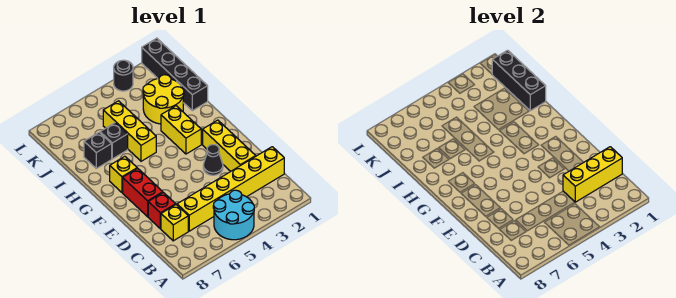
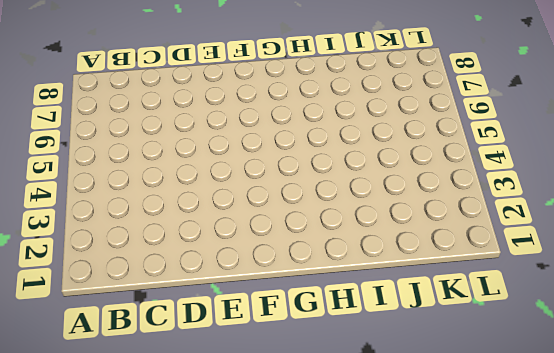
none -> cyan round brick A4:B5 level 1
none -> yellow brick C1:C6 level 1
none -> yellow brick C7 level 1

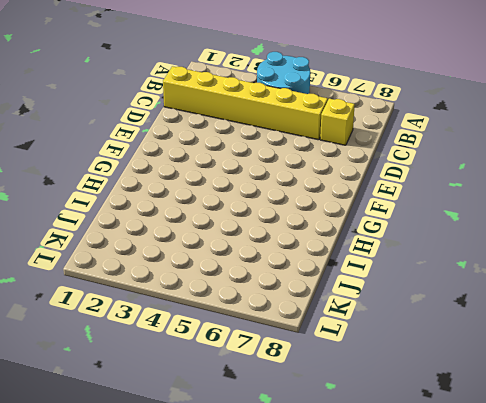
none -> yellow brick D2:F2 level 1
none -> red brick D7 level 1
none -> black cone E3 level 1

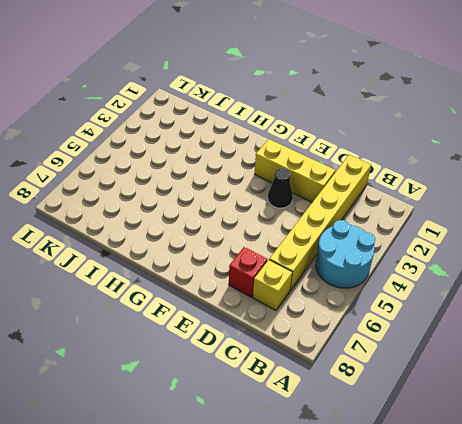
none -> red brick E7:F7 level 1
none -> yellow brick G3:H3 level 1
none -> yellow brick G7 level 1

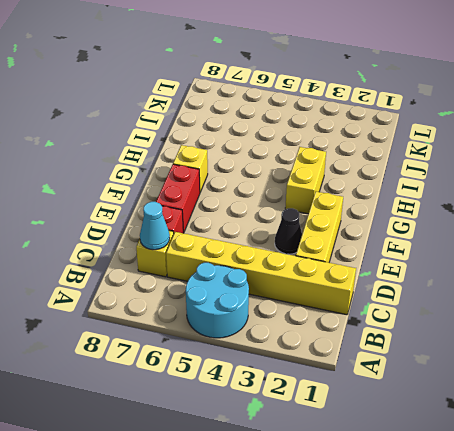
cyan cone C7 level 2 -> none
none -> yellow brick H5:J5 level 1
none -> black brick I1:L1 level 1
none -> yellow round brick I2:J3 level 1

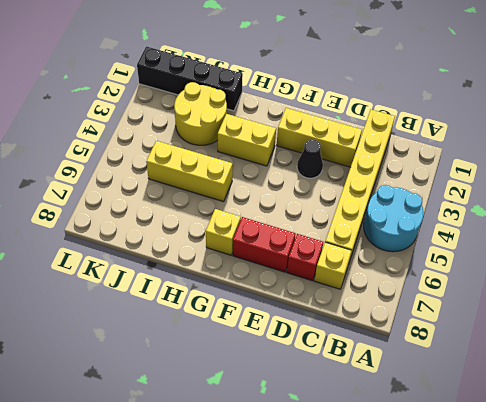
none -> black brick I6 level 1
none -> black brick I7 level 1
none -> black round brick L3 level 1

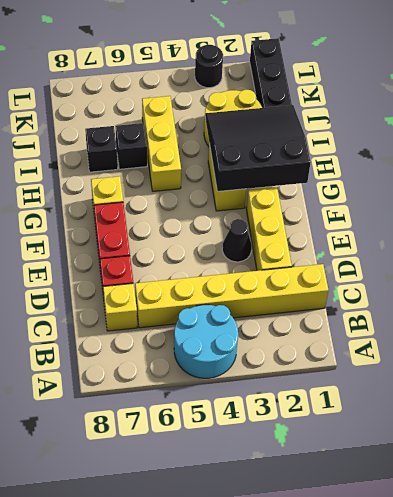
black slope G1:I3 level 2 top G -> black brick I1:K1 level 2
none -> yellow brick C1:C3 level 2

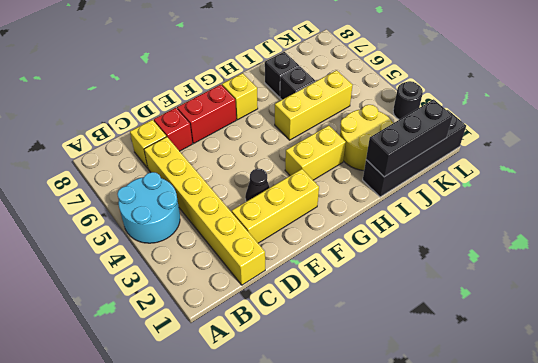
none -> yellow brick C1:C3 level 2

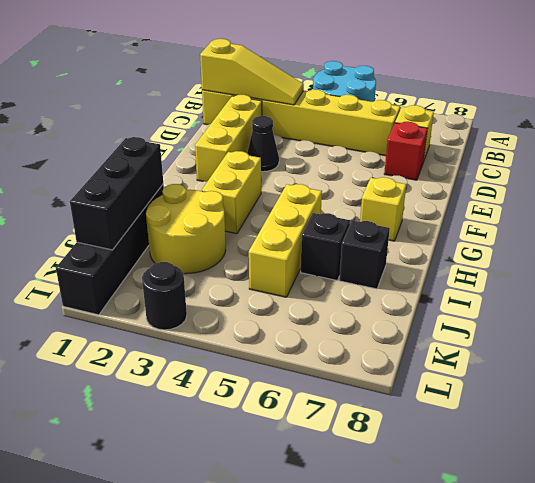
yellow slope C1:C3 level 2 top 1 -> yellow brick C1:C3 level 2
none -> red brick E7:F7 level 1

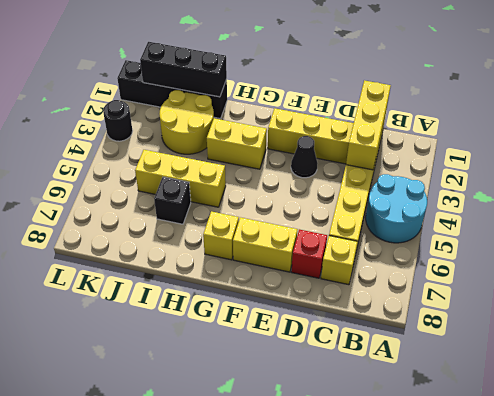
yellow brick E7:F7 level 1 -> red brick E7:F7 level 1
none -> black brick I7 level 1

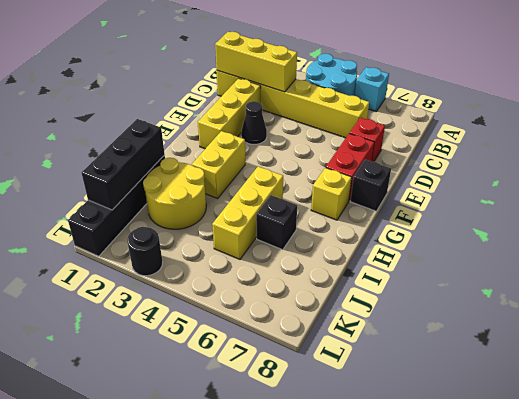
cyan brick A6 level 1 -> none
black brick F8 level 1 -> black brick I7 level 1
none -> yellow brick C7 level 1

